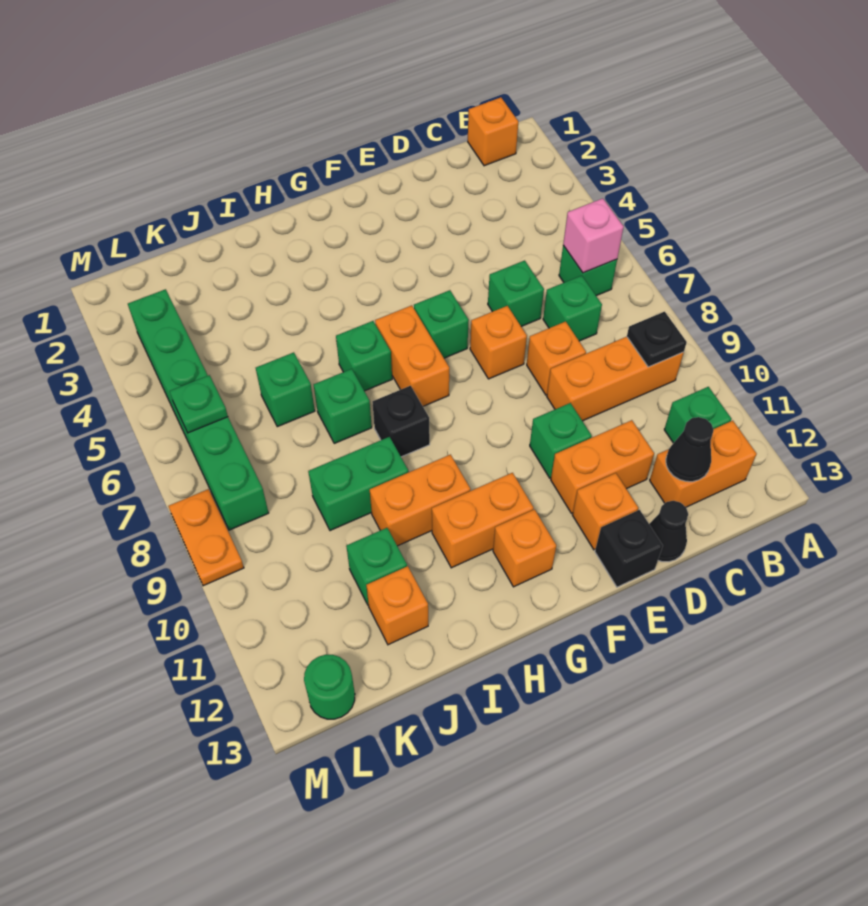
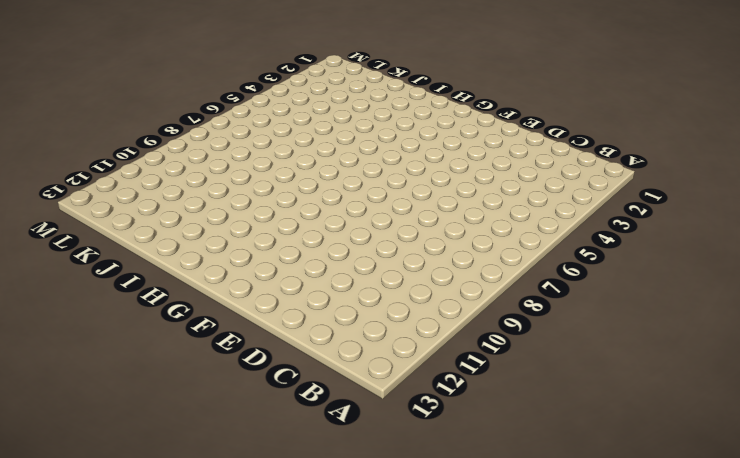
none -> orange brick B1 level 1
none -> green brick B6 level 1
none -> orange brick B9:D9 level 1
none -> green brick B11 level 1

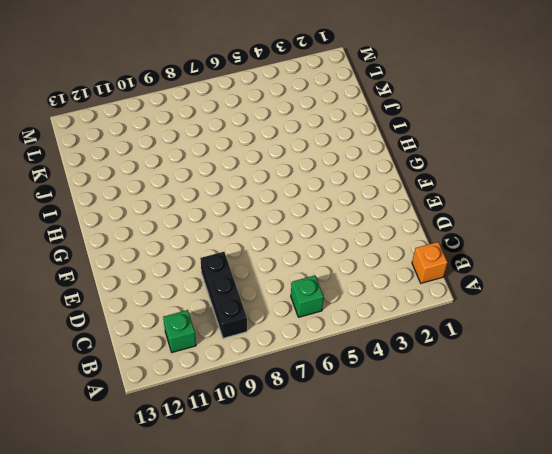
black brick B9:D9 level 1 -> orange brick B9:D9 level 1
none -> orange brick B12:C12 level 1
none -> green brick C7 level 1
none -> green brick D6 level 1
none -> orange brick D8 level 1

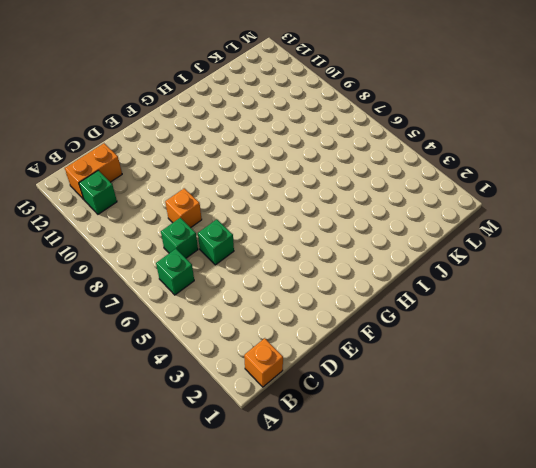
none -> orange brick B9:D9 level 1
none -> orange brick D11:E11 level 1
none -> black cone D13 level 1
none -> orange brick E7 level 1

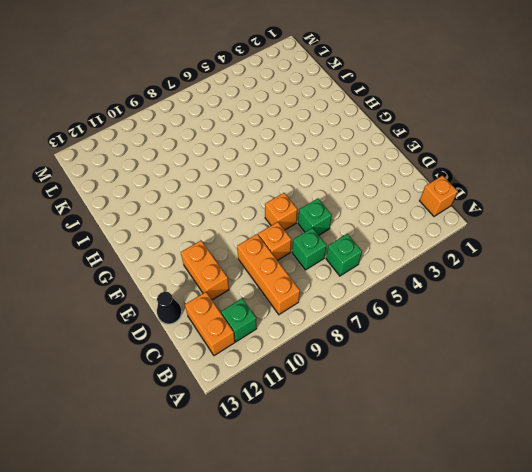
none -> green brick E10 level 1
none -> orange brick E12 level 1
none -> black brick E13 level 1
none -> green brick F6 level 1

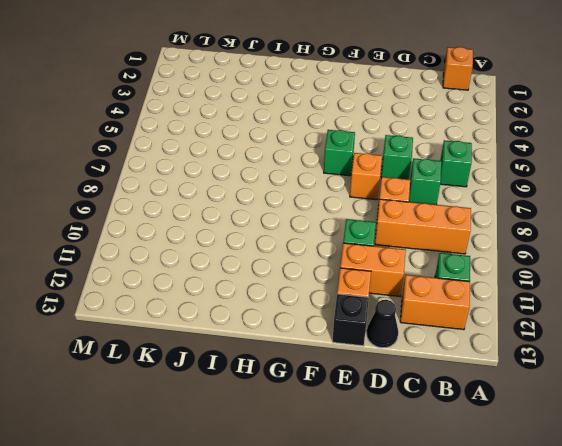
none -> orange brick G6:G7 level 1
none -> orange brick G11:H11 level 1
none -> orange brick G12 level 1
none -> green brick H6 level 1

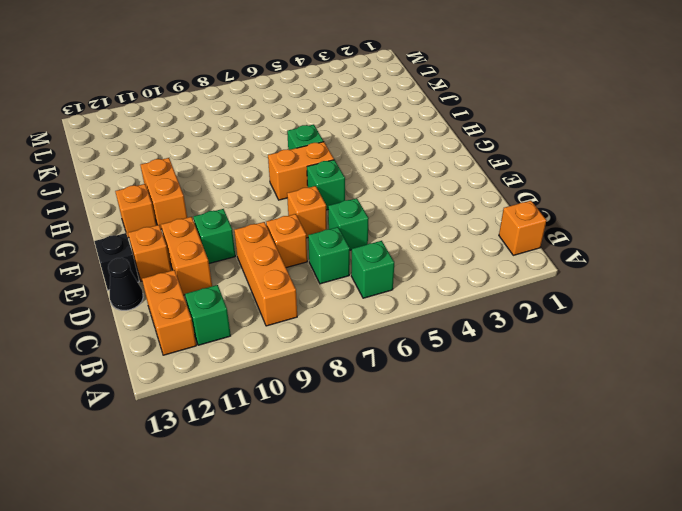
none -> black brick H8 level 1
none -> orange brick H10:I10 level 1
none -> green brick I7 level 1
none -> green brick I9:J9 level 1

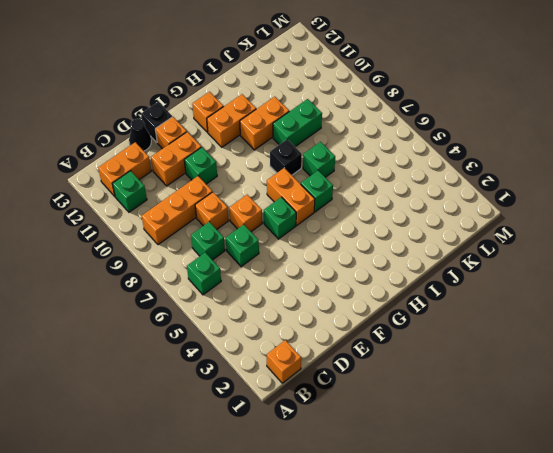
none -> green brick J6 level 1
none -> green brick J11 level 1
none -> orange brick J12 level 1
none -> green brick L3:L8 level 1

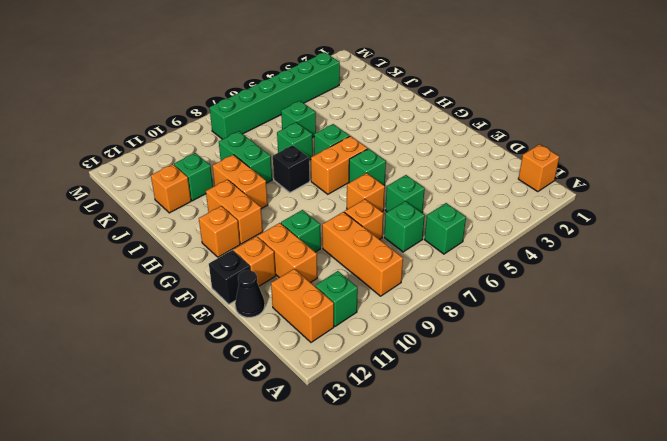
none -> green round brick L13 level 1
none -> orange plate M8:M9 level 1
none -> pink brick B6 level 2
none -> black plate B9 level 2

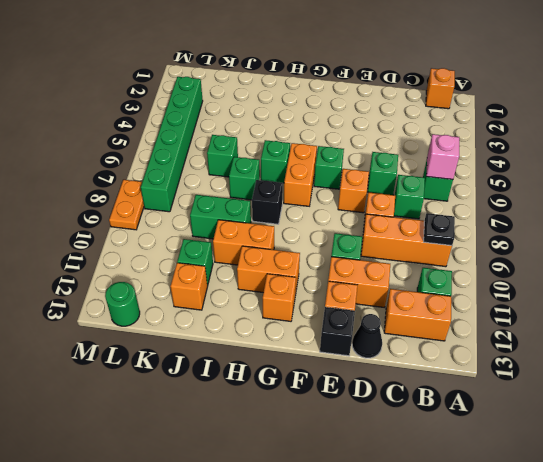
none -> black cone C12 level 2
none -> green plate L6 level 2

